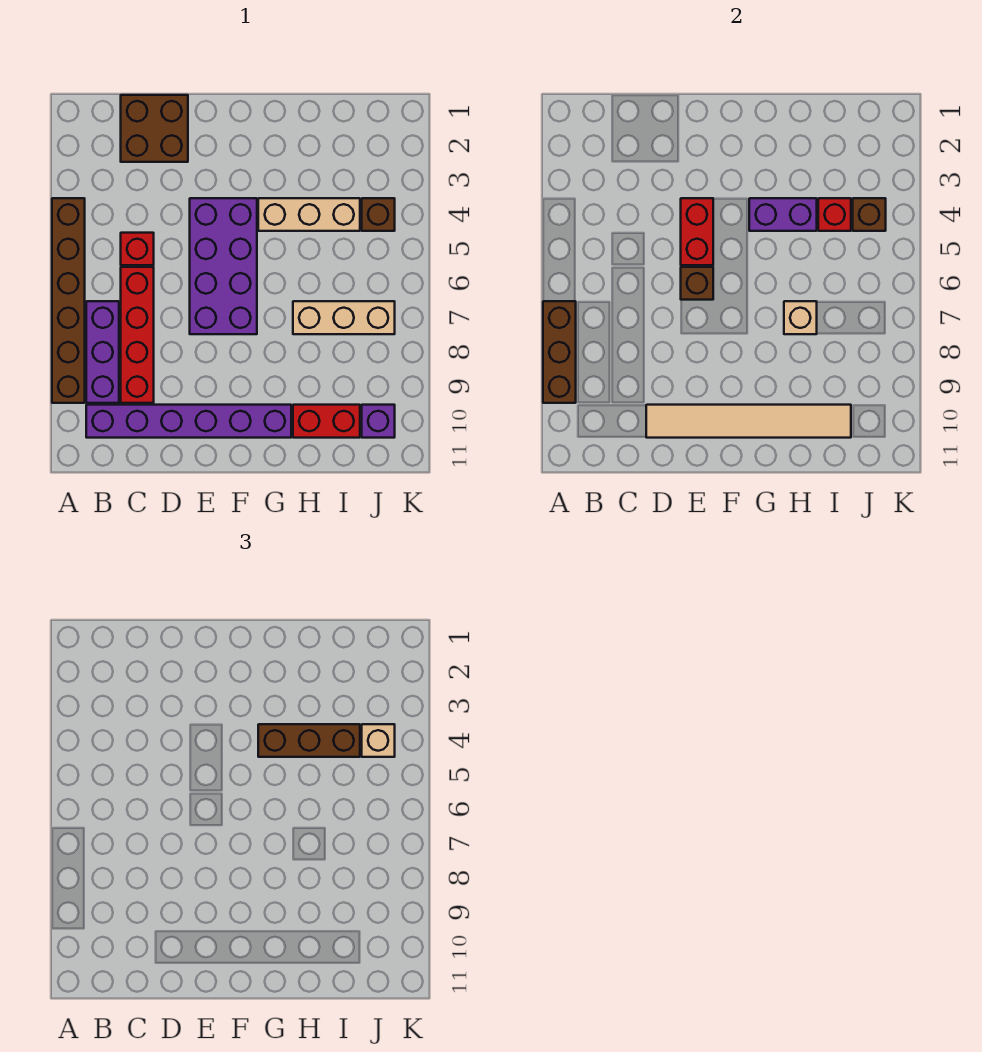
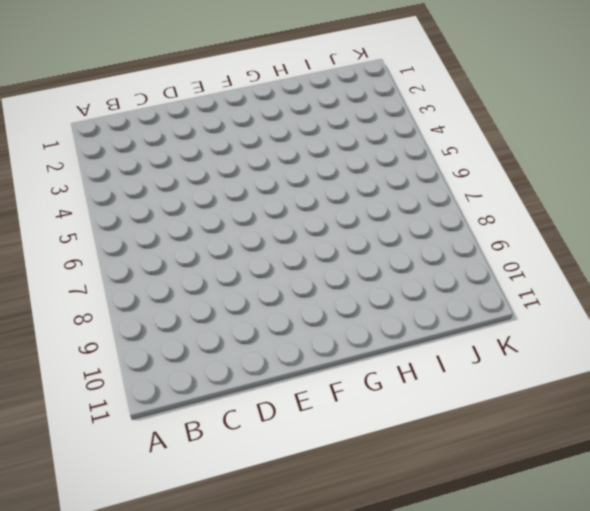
none -> brown brick A4:A9 level 1
none -> purple brick B7:B9 level 1
none -> purple brick B10:G10 level 1

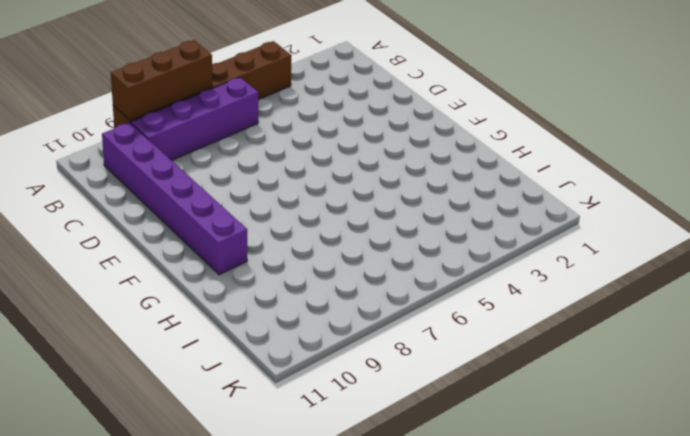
purple brick B6:B9 level 1 -> purple brick B7:B9 level 1
none -> brown brick C1:D2 level 1
none -> red brick C5 level 1
none -> red brick C6:C9 level 1

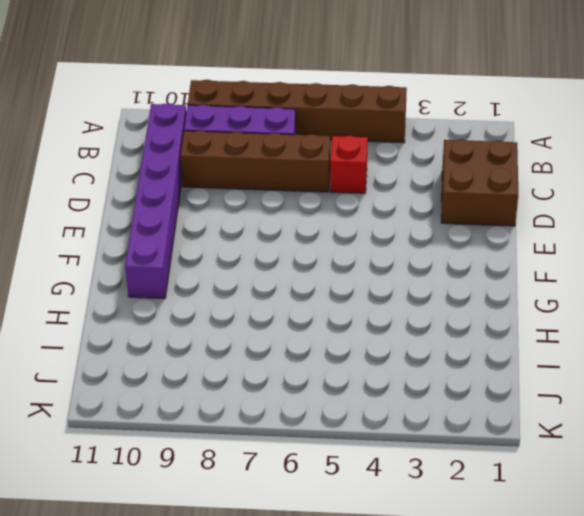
brown brick C6:C9 level 1 -> red brick C6:C9 level 1
none -> purple brick E4:F7 level 1
none -> tan brick G4:I4 level 1
none -> tan brick H7:J7 level 1

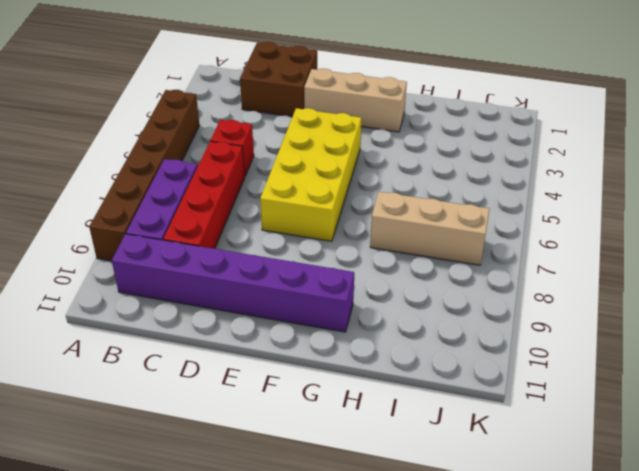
tan brick E2:G2 level 1 -> tan brick G4:I4 level 1
yellow brick E4:F7 level 1 -> purple brick E4:F7 level 1
none -> red brick H10:I10 level 1
none -> brown brick J4 level 1
none -> purple brick J10 level 1

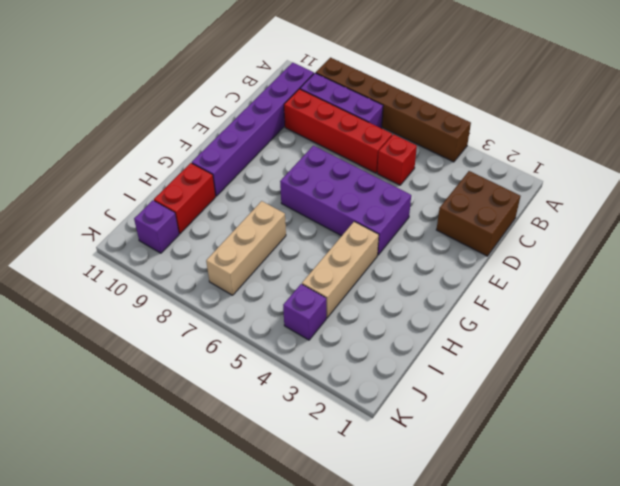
purple brick J4 level 1 -> brown brick J4 level 1
none -> brown brick A7:A9 level 2
none -> tan tile D10:I10 level 2
none -> red brick E4:E5 level 2

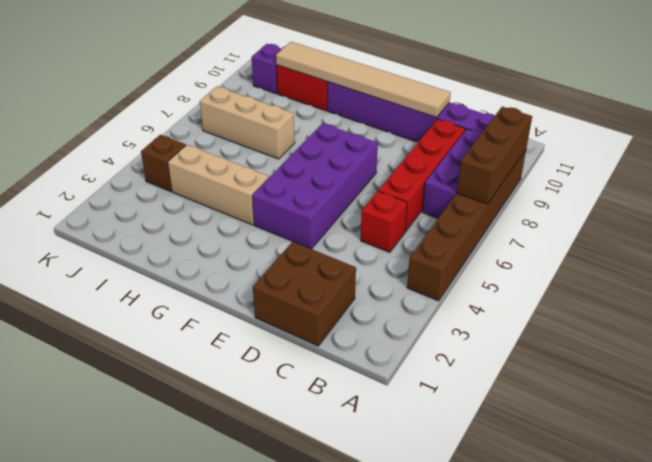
none -> red brick E4:E5 level 2
none -> brown brick E6 level 2
none -> purple brick G4:H4 level 2

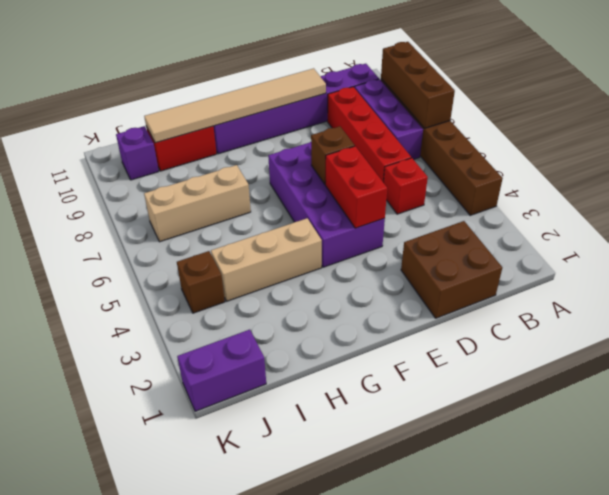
purple brick J1:K1 level 1 -> purple brick G4:H4 level 2
none -> tan brick H7 level 2
none -> red brick I4 level 2
none -> brown brick J4 level 2

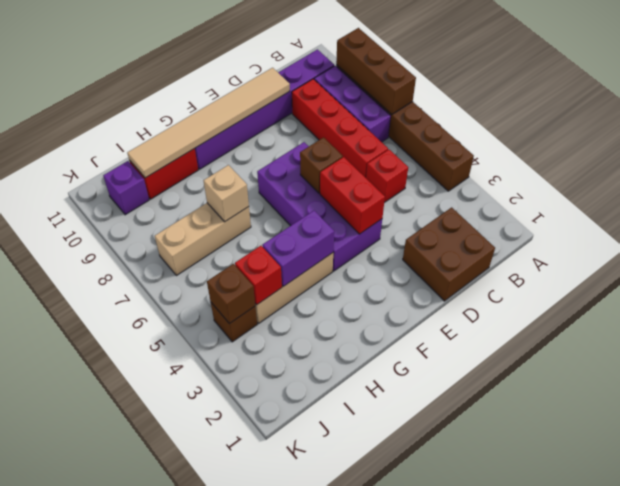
none -> brown brick G4:I4 level 3
none -> tan brick J4 level 3

